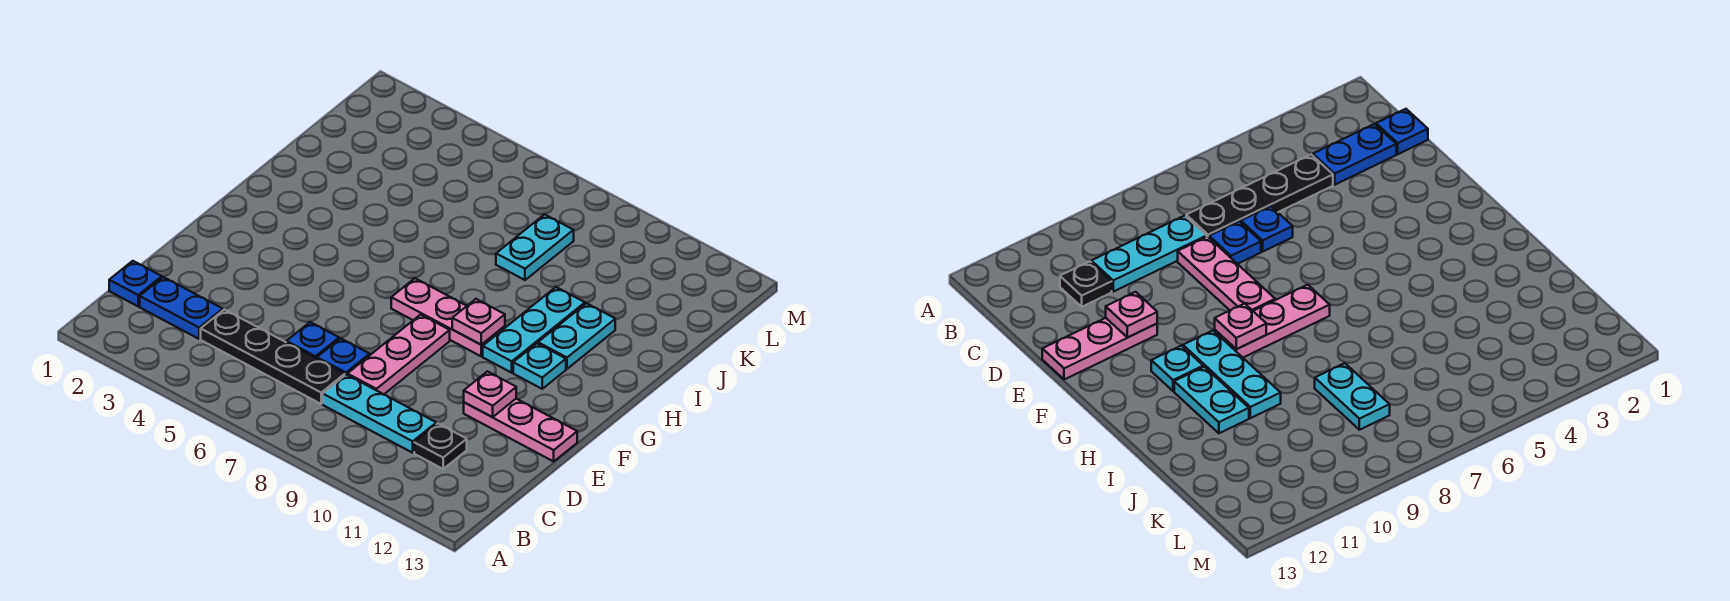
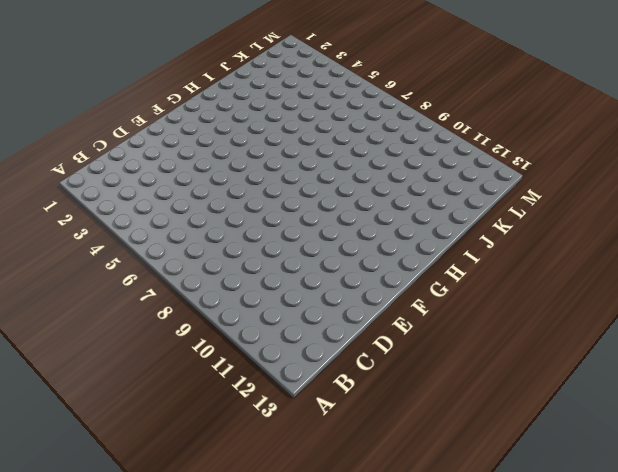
none -> blue plate C1 level 1
none -> blue plate C2:C3 level 1
none -> black plate C4:C7 level 1

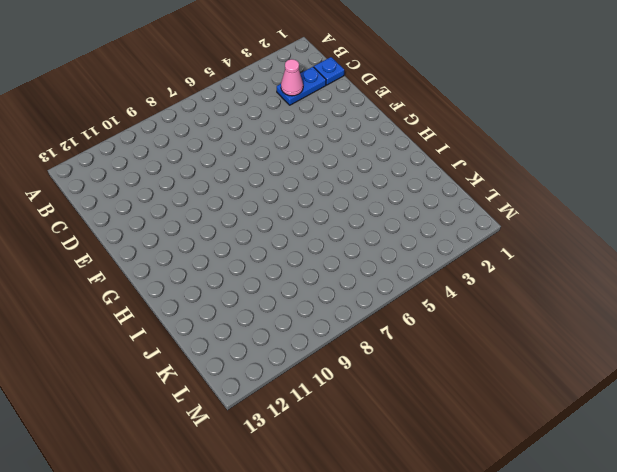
pink cone C3 level 2 -> none
none -> black plate C4:C7 level 1
none -> cyan plate C8:C10 level 1
none -> black plate C11 level 1

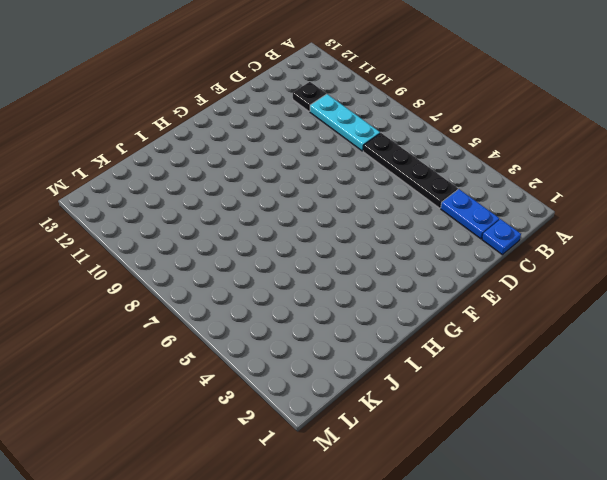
none -> blue plate D6 level 1
none -> blue plate D7 level 1
none -> pink plate D8:F8 level 1

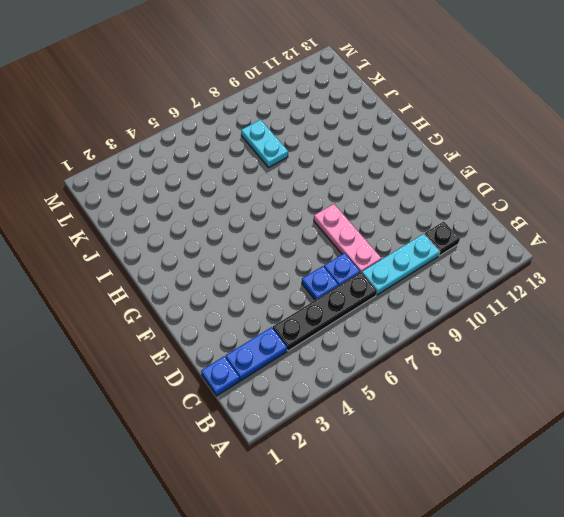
none -> pink plate E11:E13 level 1
none -> pink plate G7:G9 level 1
none -> cyan plate G10:I10 level 1

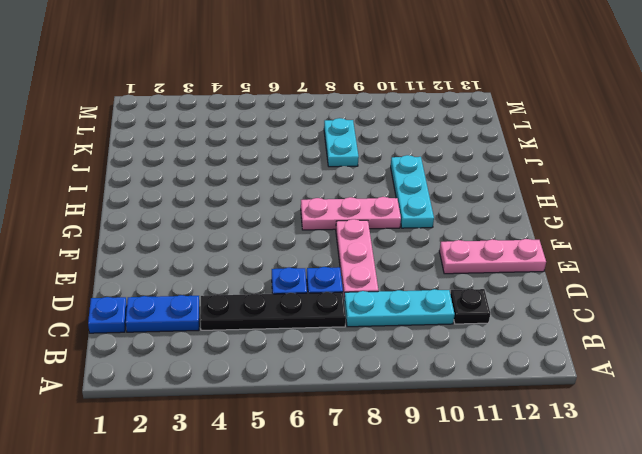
none -> cyan plate G11 level 1
none -> cyan plate H11:I11 level 1
none -> pink plate E11 level 2

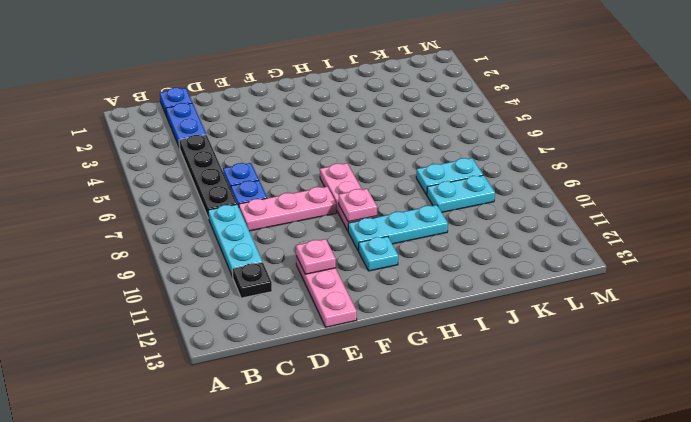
cyan plate J9:K9 level 1 -> cyan plate H11:I11 level 1

